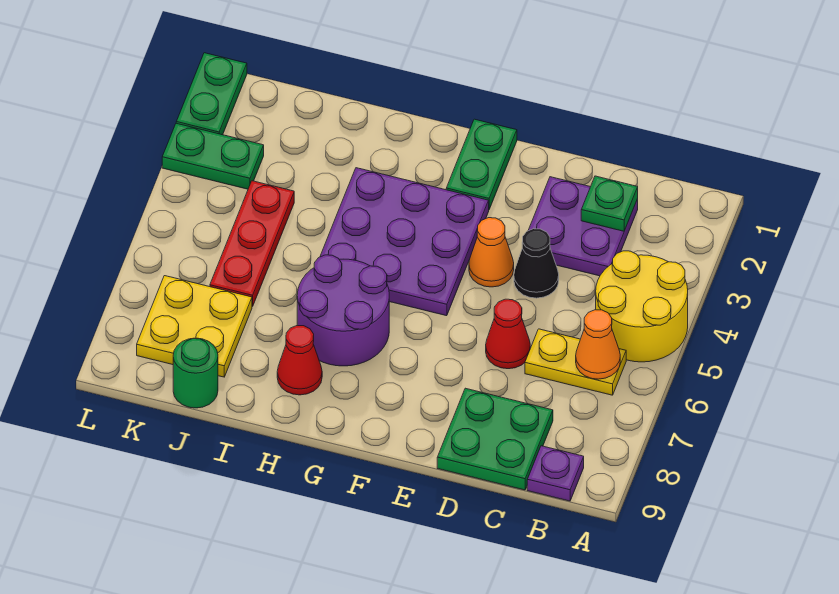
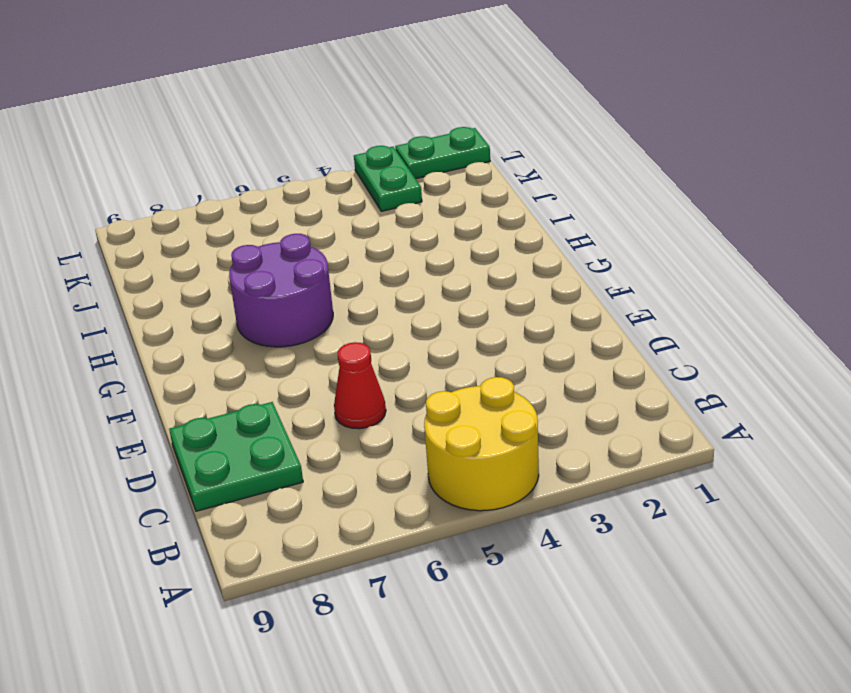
none -> yellow plate B6:C6 level 1
none -> purple plate B9 level 1
none -> purple plate C2:D3 level 1

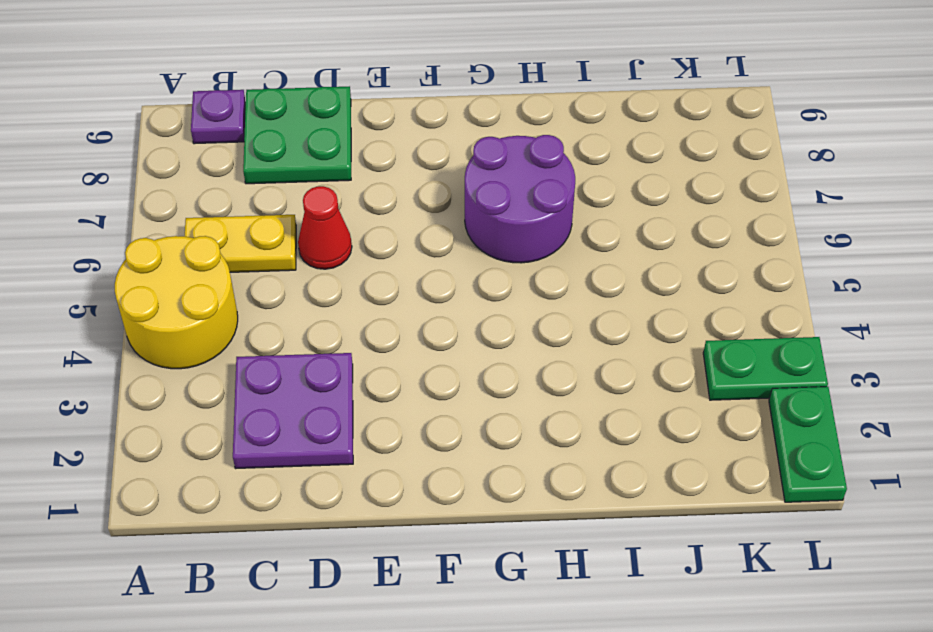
none -> black cone D4 level 1
none -> orange cone E4 level 1
none -> green plate F1:F2 level 1

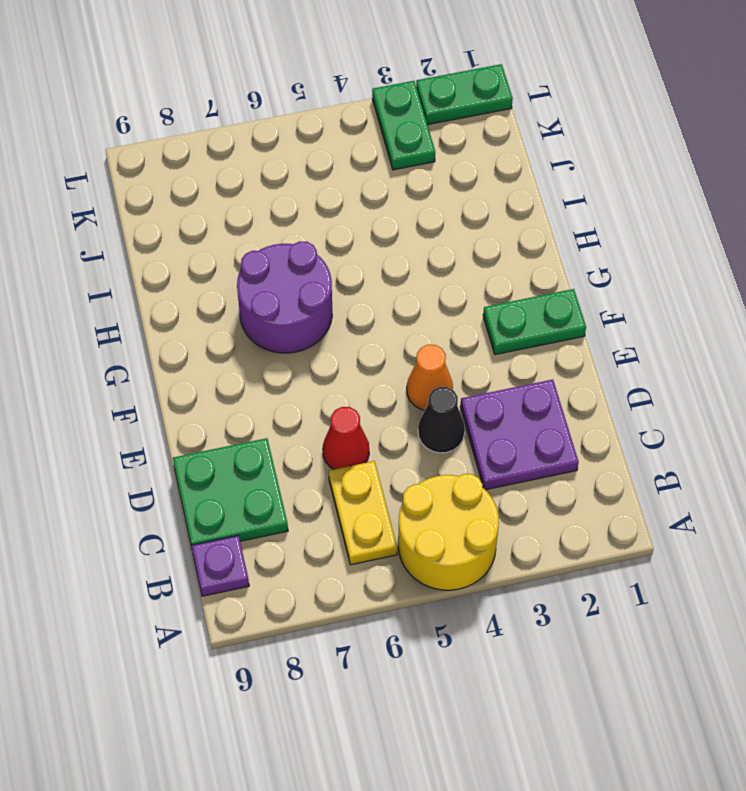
none -> purple plate F3:H5 level 1
none -> red cone H8 level 1
none -> red plate J4:J6 level 1

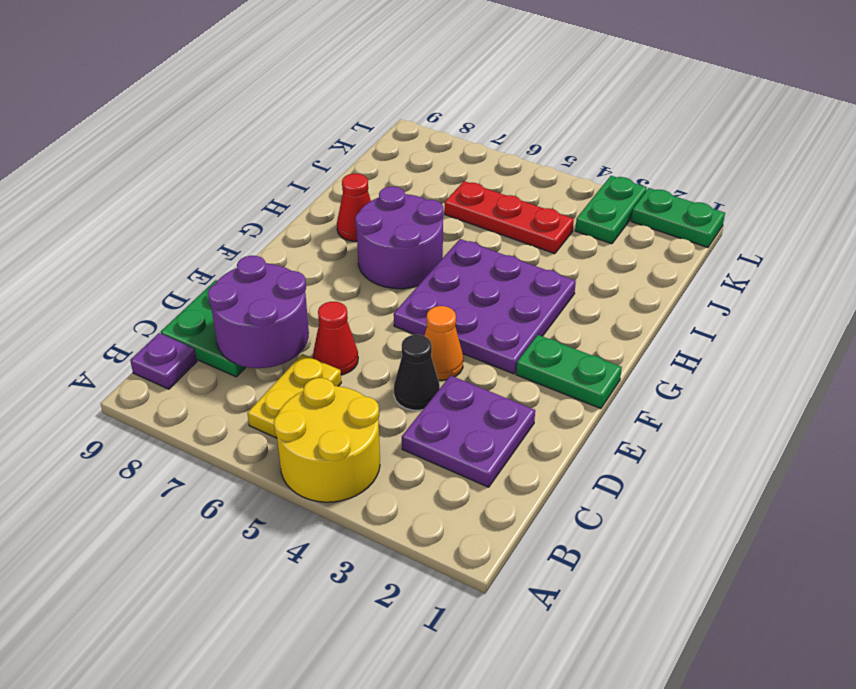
purple round brick C7:D8 level 2 -> none
none -> yellow plate J7:K8 level 1
none -> green round brick J9 level 1
none -> orange cone B6 level 2

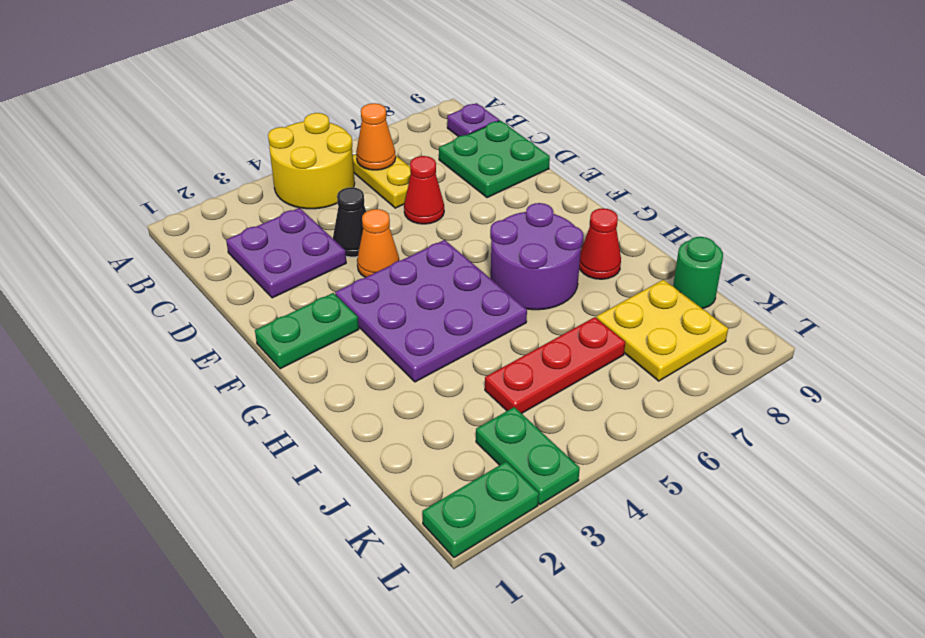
none -> green plate C2 level 2

